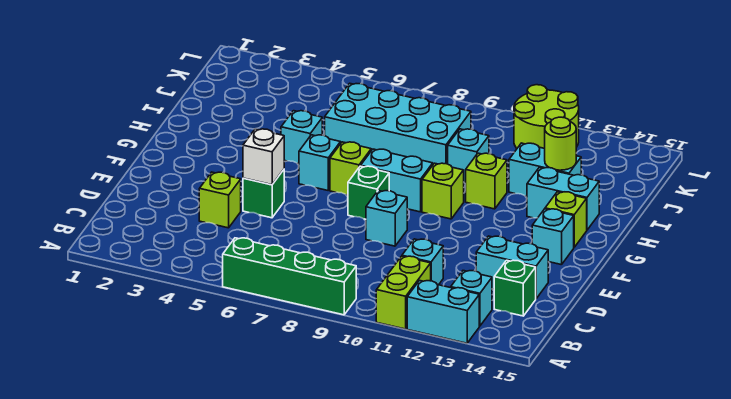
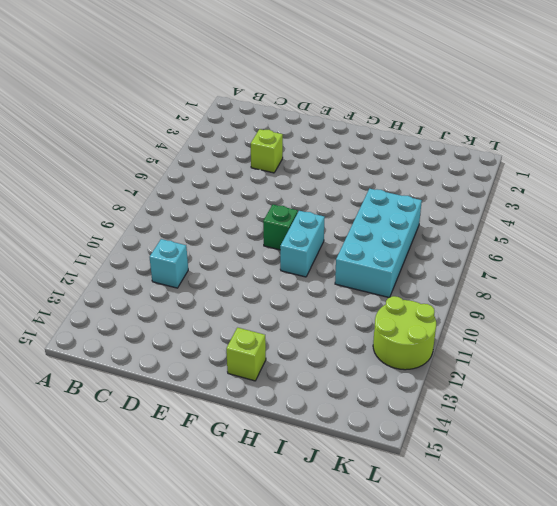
none -> green brick A6:A9 level 1
none -> lime brick A11:B11 level 1
none -> cyan brick A12:A13 level 1

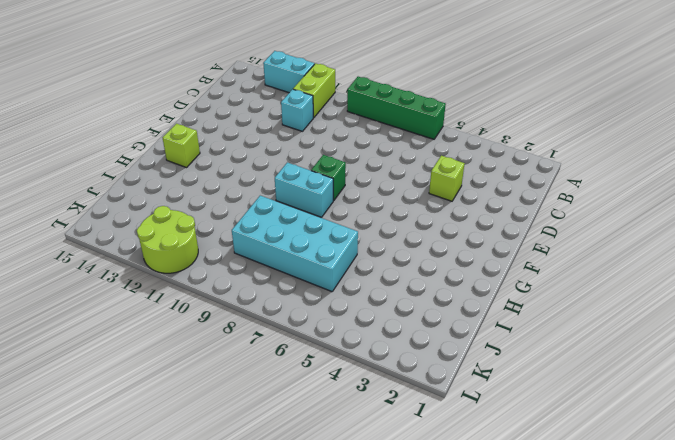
none -> cyan brick B13 level 1
none -> green brick C14 level 1
none -> cyan brick D13:D14 level 1

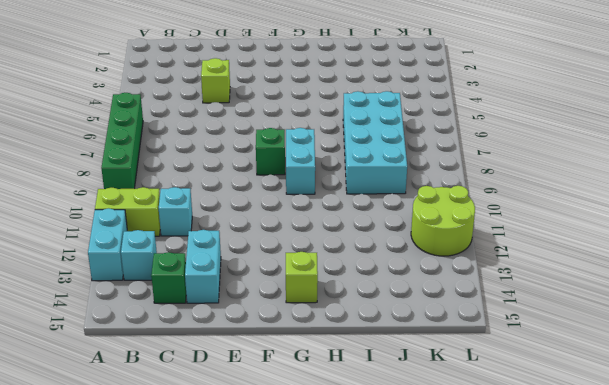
none -> green brick E5 level 1
none -> cyan brick E9 level 1
none -> cyan brick F14 level 1

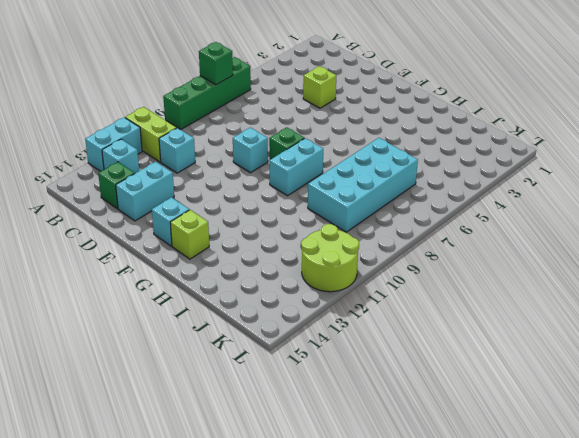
green brick A7 level 2 -> green brick E5 level 1
none -> cyan brick G6 level 1
none -> lime brick G7 level 1
none -> lime brick G10 level 1

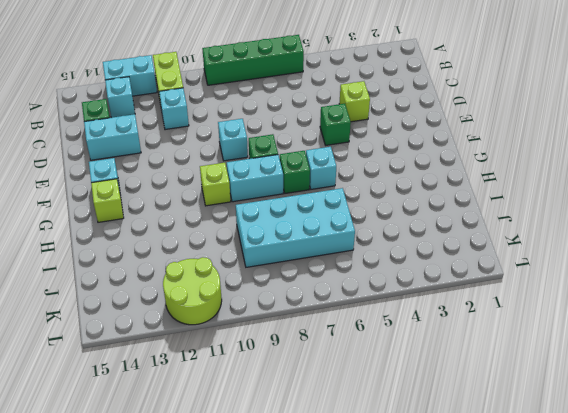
green brick G7 level 1 -> lime brick G7 level 1
none -> cyan brick H5 level 1
none -> lime brick H11 level 1
none -> cyan brick H13:H14 level 1

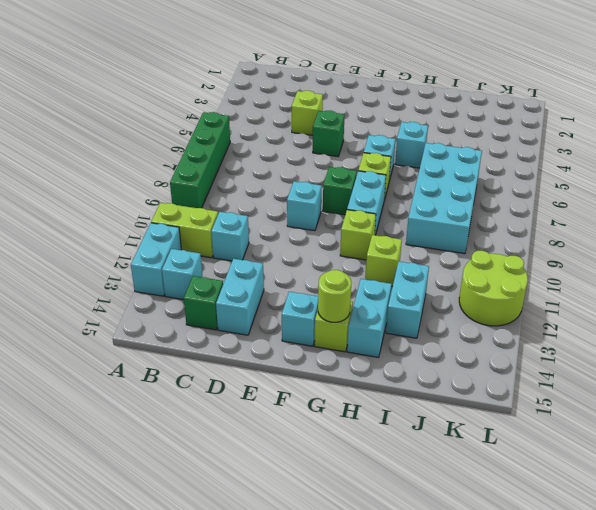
lime round brick G14 level 2 -> lime round brick I13 level 2
none -> cyan brick I10 level 1
none -> white brick E5 level 2

